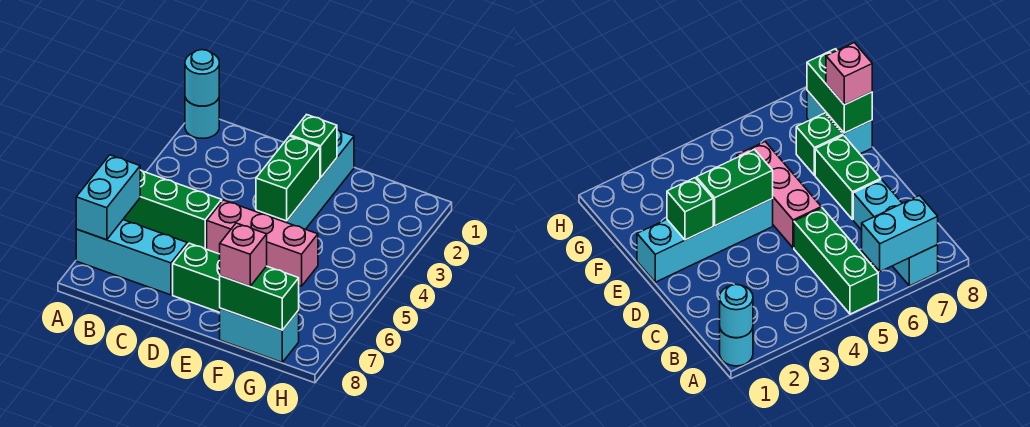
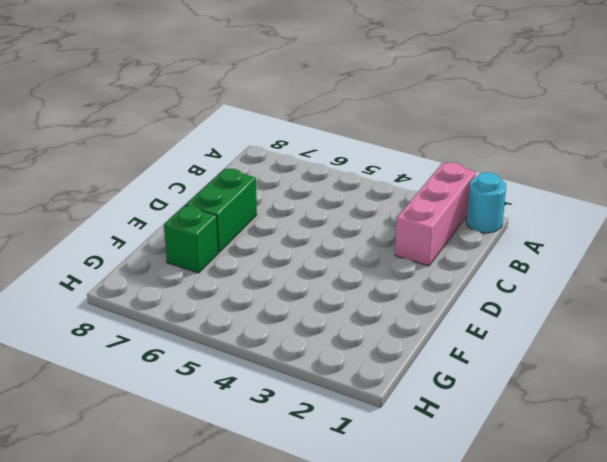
pink brick A2:C2 level 1 -> pink brick D5:F5 level 1
none -> green brick A5:C5 level 1
none -> cyan brick A7:C7 level 1
none -> cyan brick E1:E4 level 1

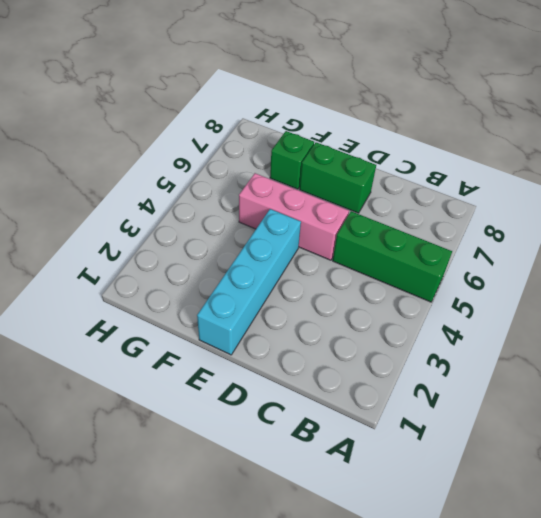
none -> cyan round brick A1 level 1
none -> cyan brick A7:C7 level 1
none -> cyan brick F8:G8 level 1

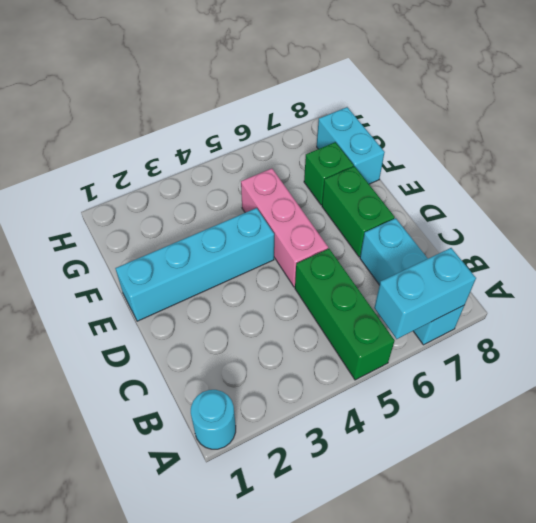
none -> cyan round brick A1 level 2
none -> green brick E2 level 2
none -> green brick E3:E4 level 2

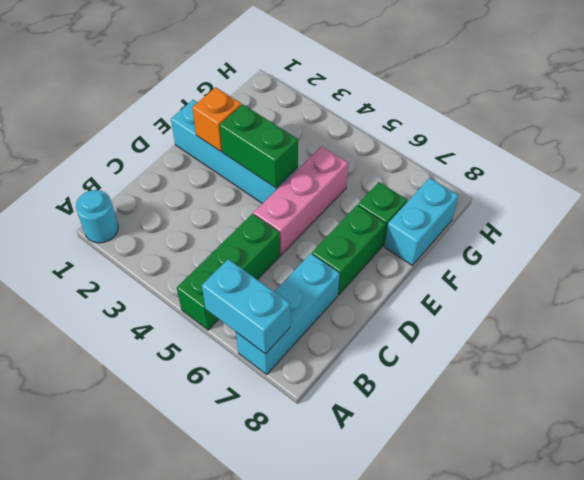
orange brick E2 level 2 -> green brick E2 level 2
none -> cyan round brick A1 level 2
none -> green brick F8:G8 level 2
none -> pink brick F8 level 3

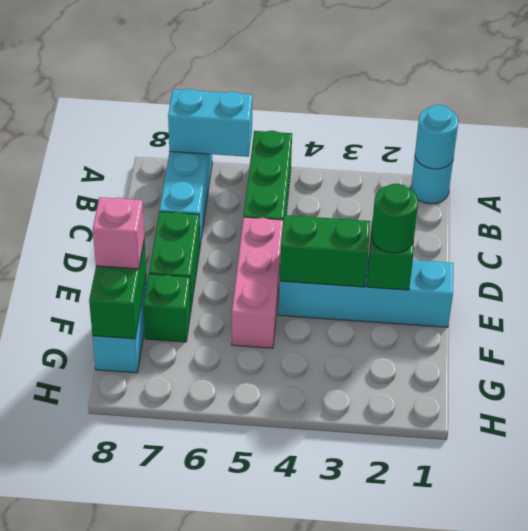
green round brick E2 level 3 -> none

